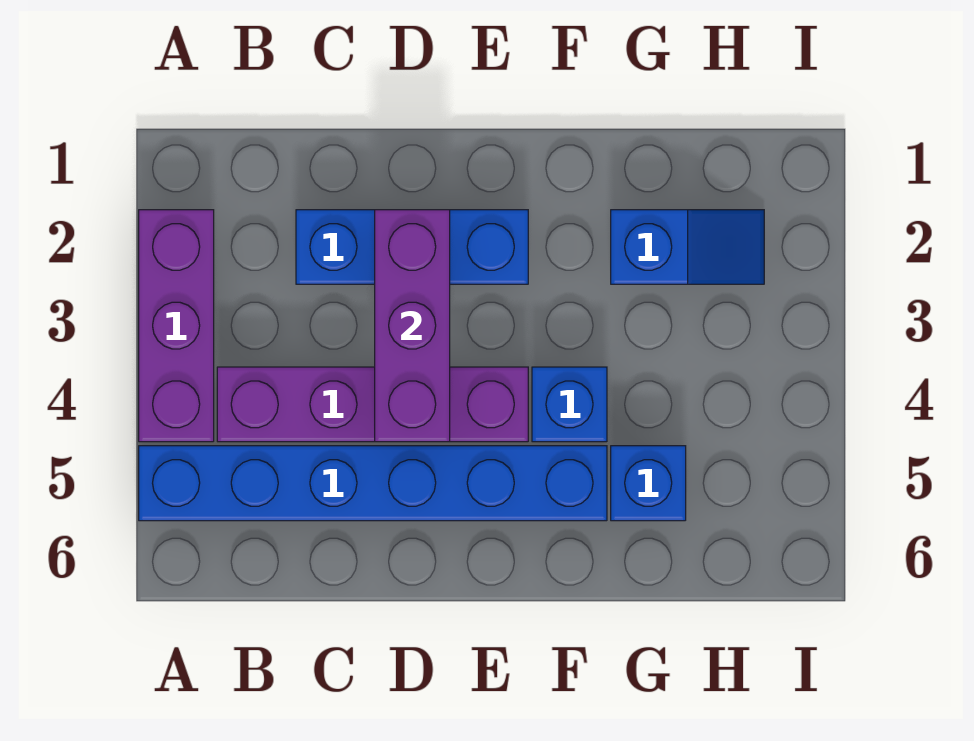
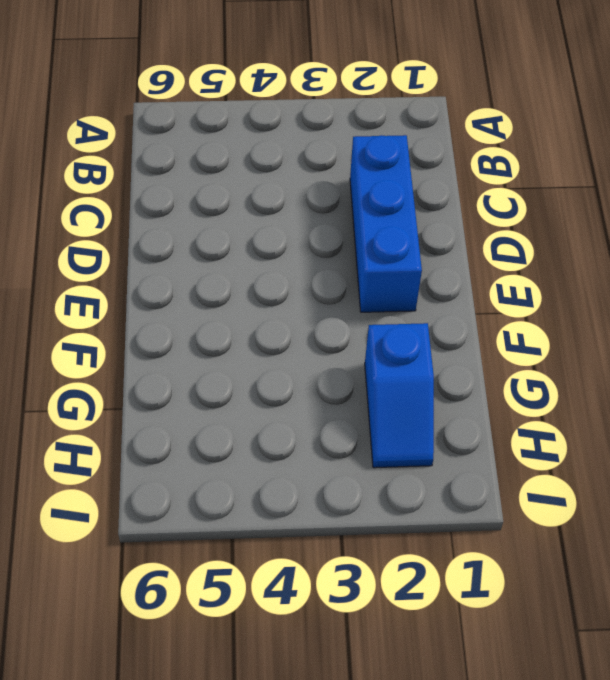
none -> purple brick A2:A4 level 1
none -> blue brick A5:F5 level 1

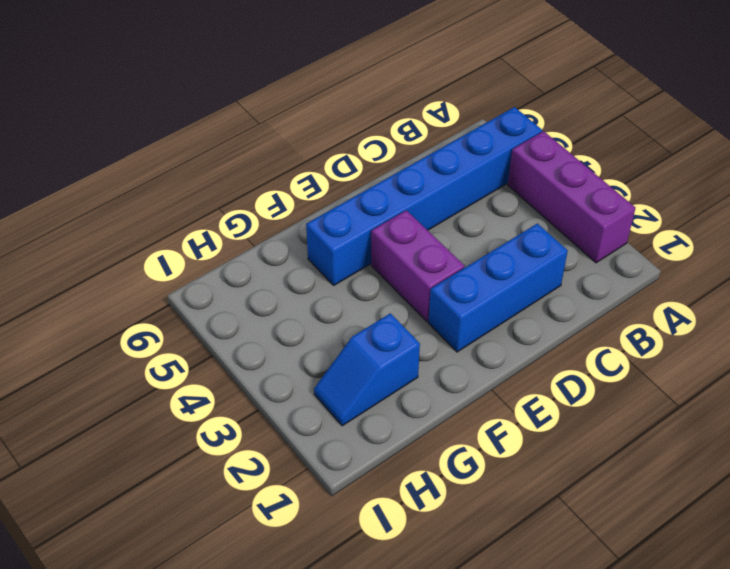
purple brick E3:E4 level 1 -> purple brick B4:E4 level 1
none -> blue brick F4 level 1
none -> blue brick G5 level 1

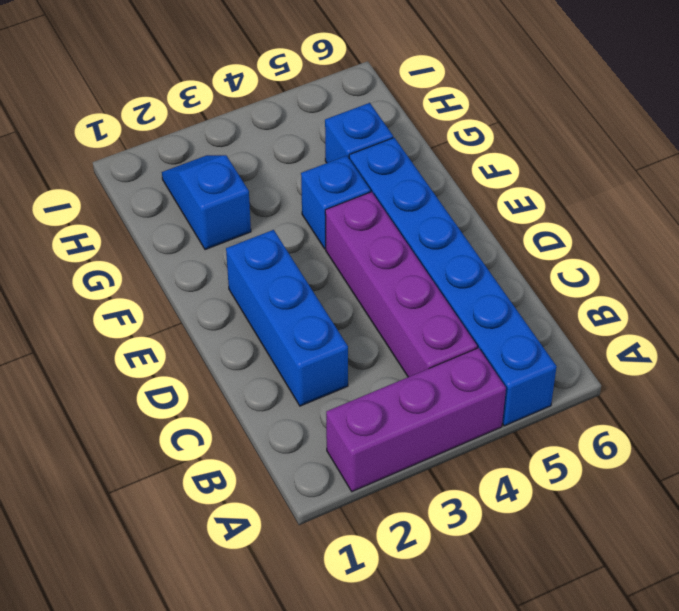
none -> purple brick D2:D4 level 2

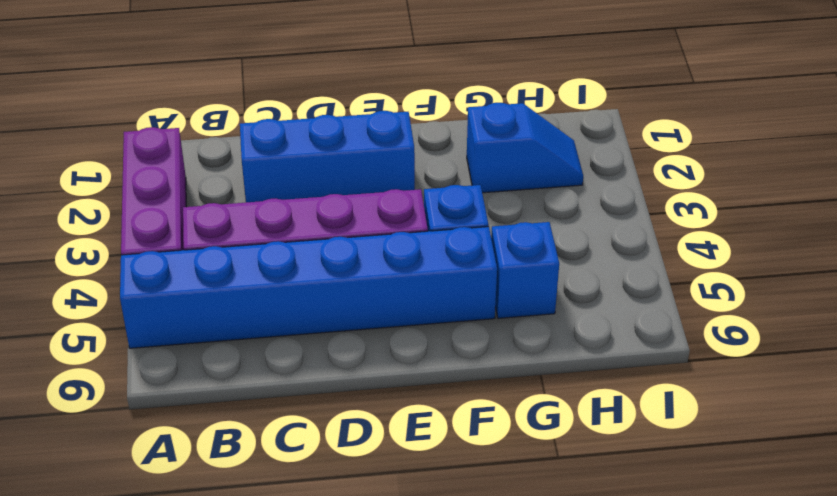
none -> purple brick D2:D4 level 2

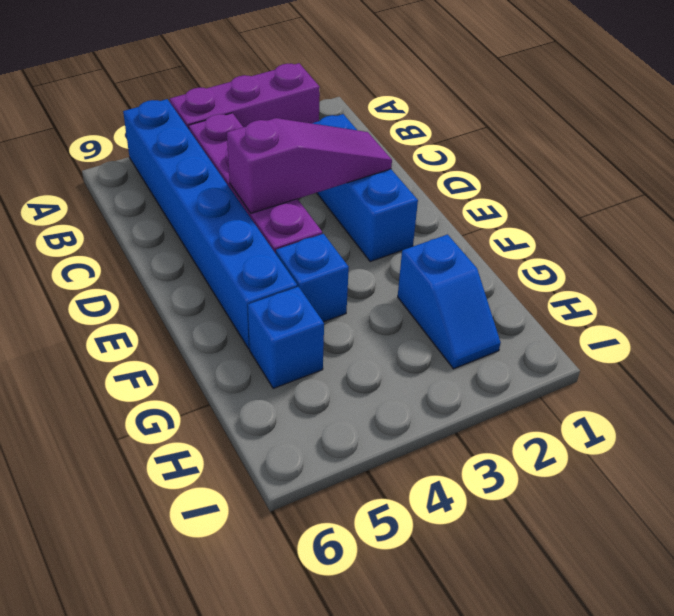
purple slope D2:D4 level 2 top 4 -> purple brick D2:D4 level 2

